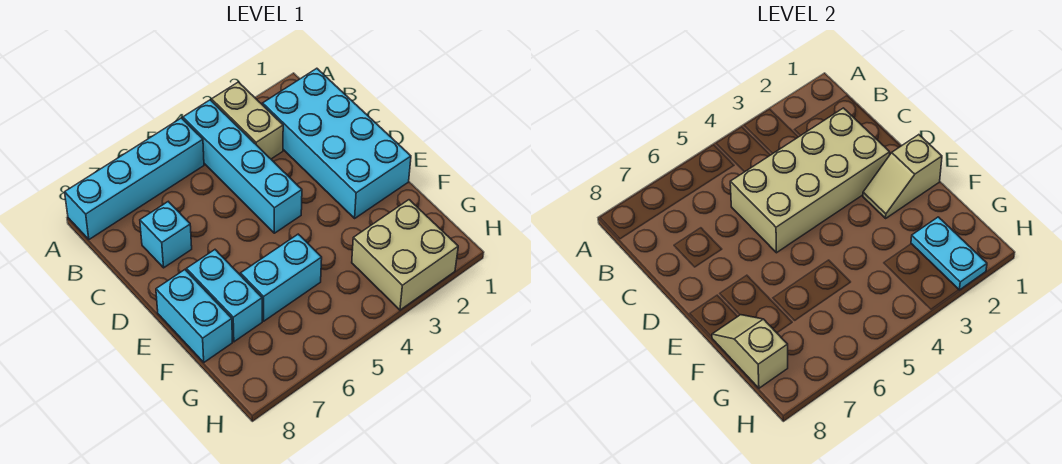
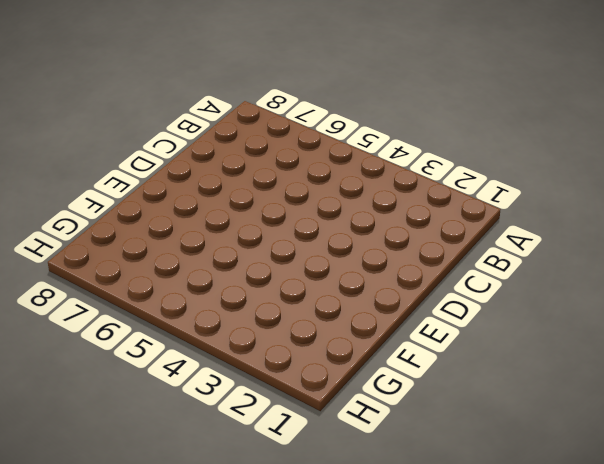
none -> tan brick A3:B3 level 1
none -> cyan brick A4:D4 level 1
none -> cyan brick A5:A8 level 1

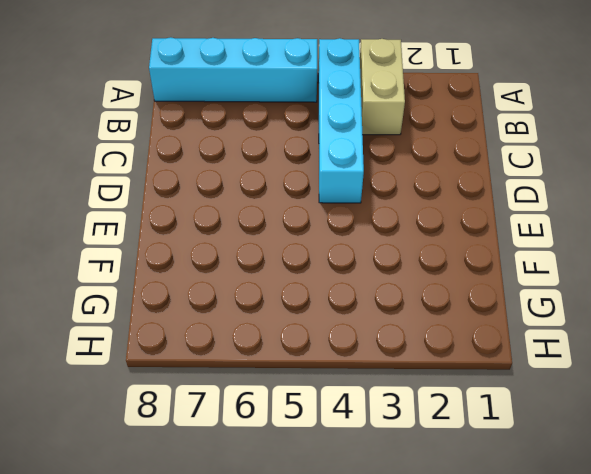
none -> cyan brick B1:E2 level 1
none -> cyan brick C7 level 1
none -> cyan brick E7:F7 level 1

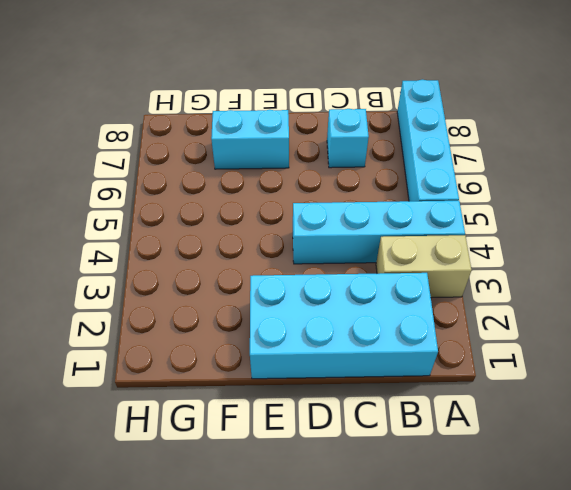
none -> cyan brick E8:F8 level 1
none -> cyan brick F5:F6 level 1
none -> tan brick G2:H3 level 1

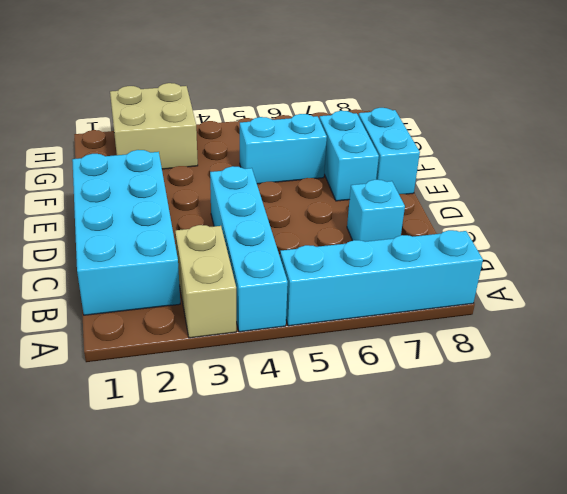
none -> tan brick C2:D5 level 2
none -> tan slope E1:E2 level 2 top 1
none -> tan slope F8:G8 level 2 top G

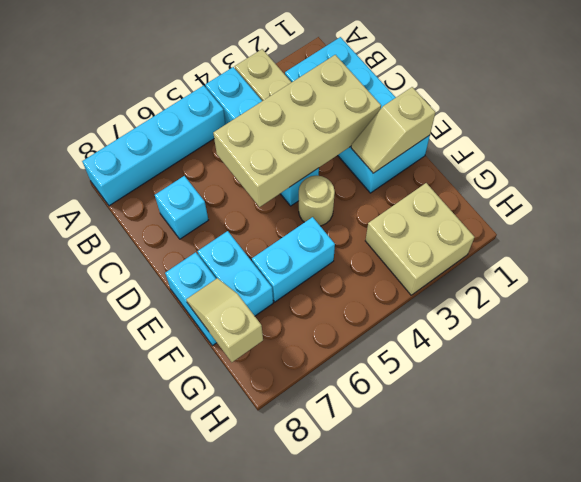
tan round brick E4 level 1 -> none
none -> cyan plate G2:H2 level 2

